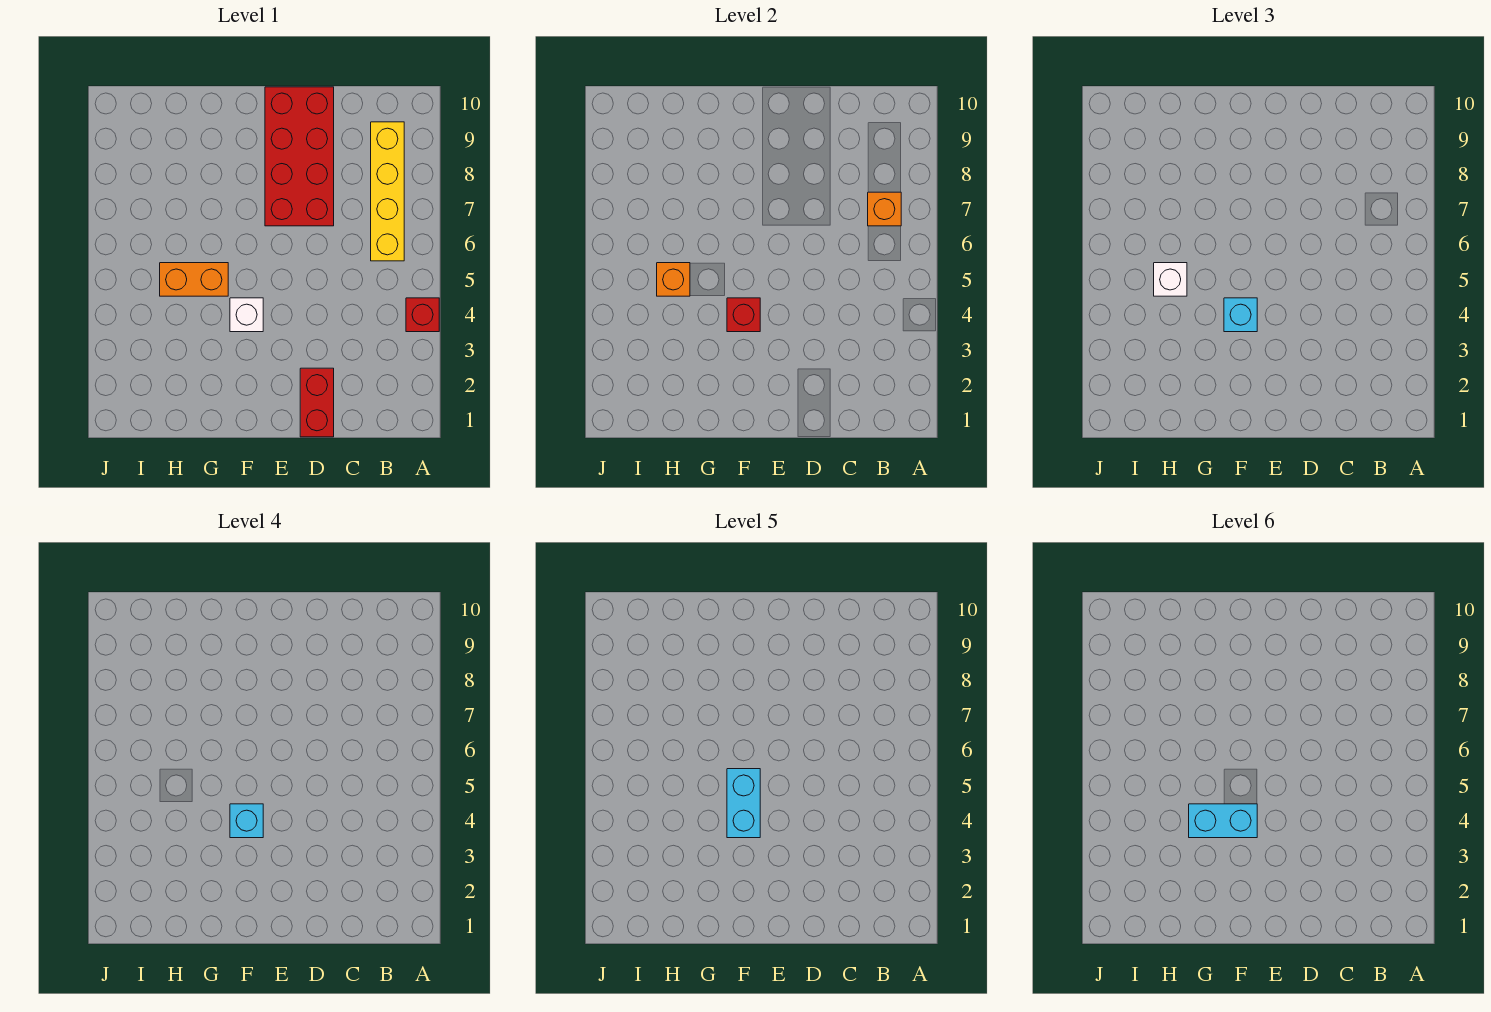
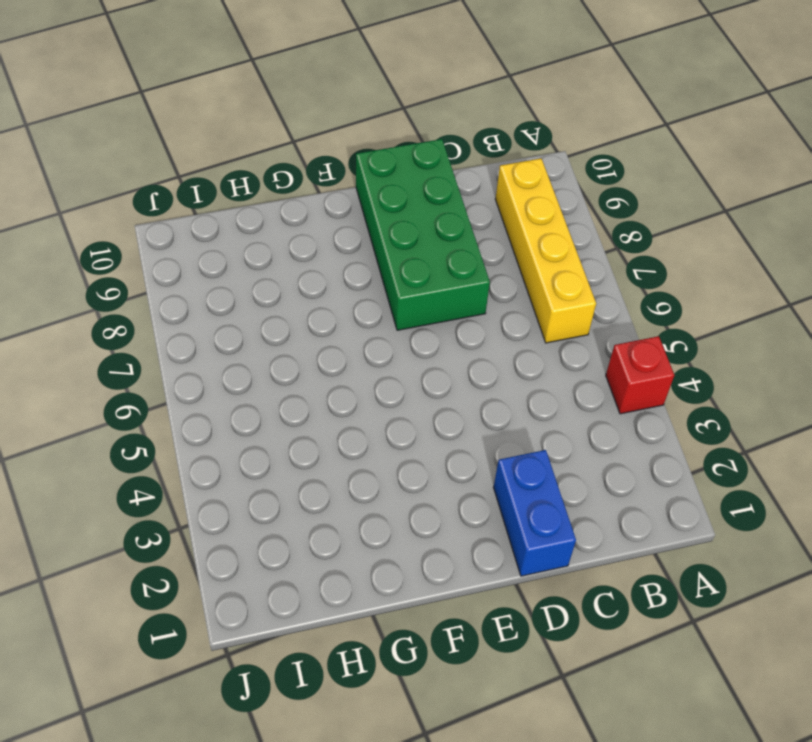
blue brick D1:D2 level 1 -> red brick D1:D2 level 1
green brick D7:E10 level 1 -> red brick D7:E10 level 1
none -> white brick F4 level 1
none -> orange brick G5:H5 level 1
none -> orange brick B7 level 2

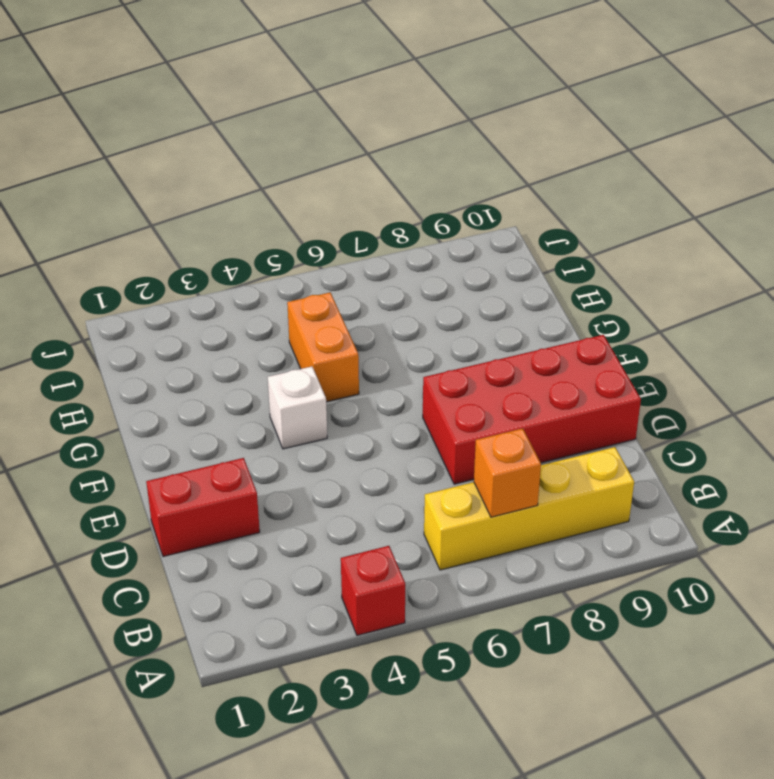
none -> red brick F4 level 2
none -> orange brick H5 level 2
none -> cyan brick F4 level 3

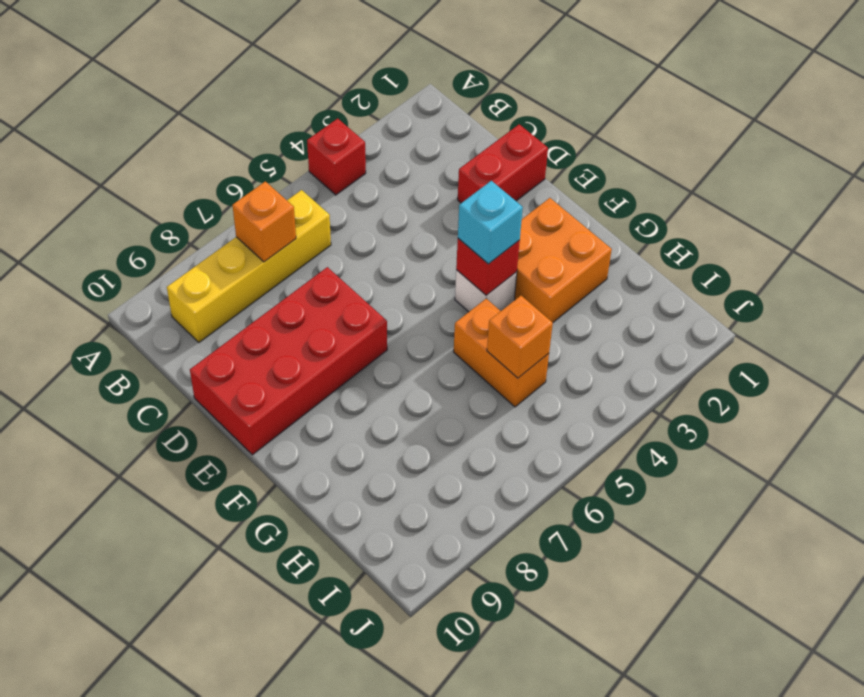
orange brick F2:G3 level 1 -> none
none -> white brick H5 level 3
none -> cyan brick F4 level 4
none -> cyan brick F4:F5 level 5

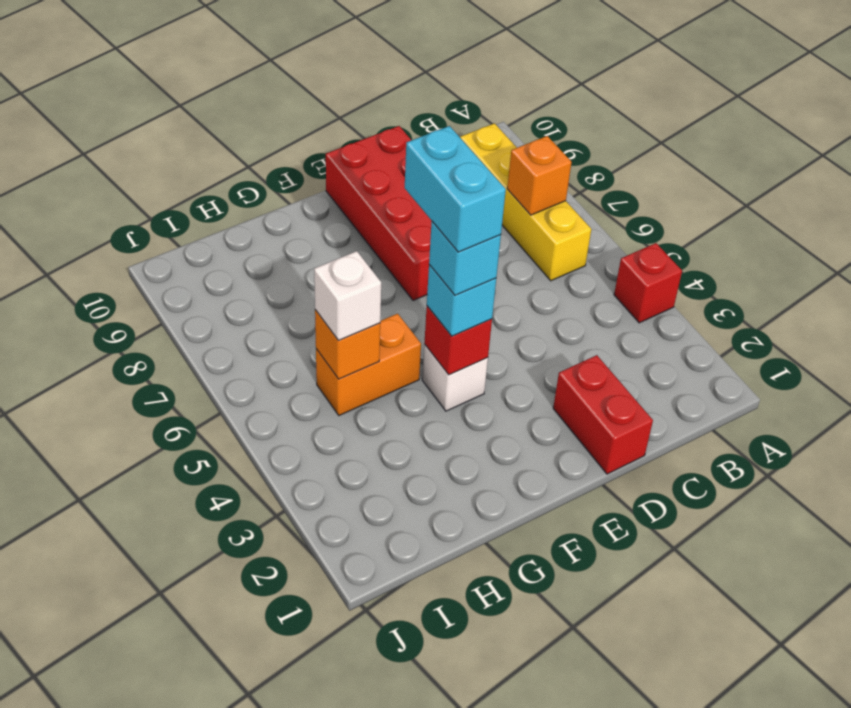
none -> cyan brick F4:G4 level 6

